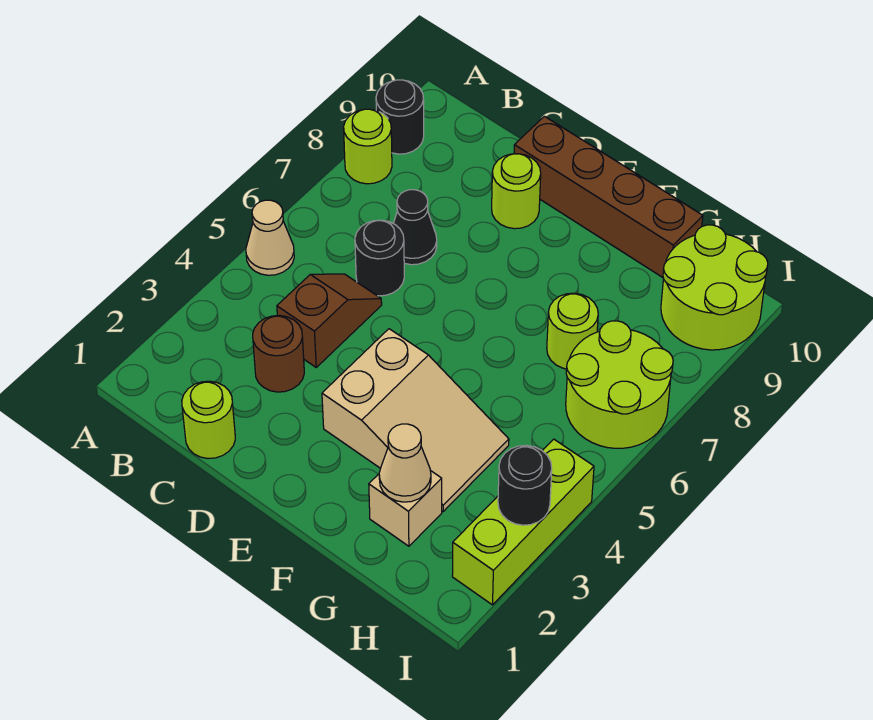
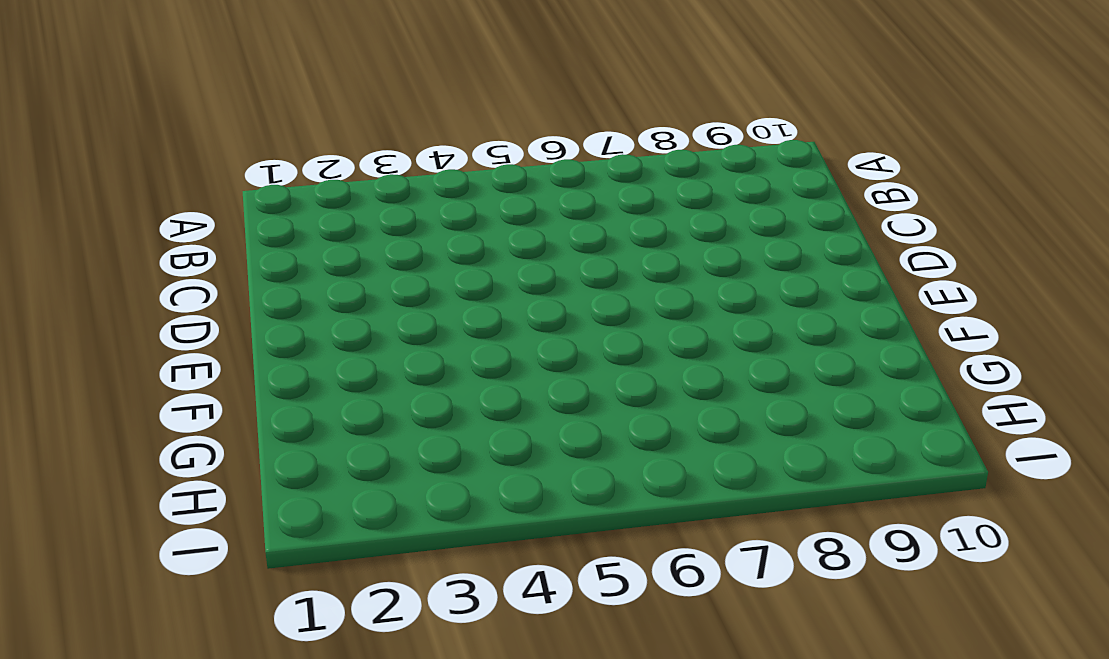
none -> tan cone A5 level 1
none -> lime round brick A8 level 1
none -> black round brick A9 level 1

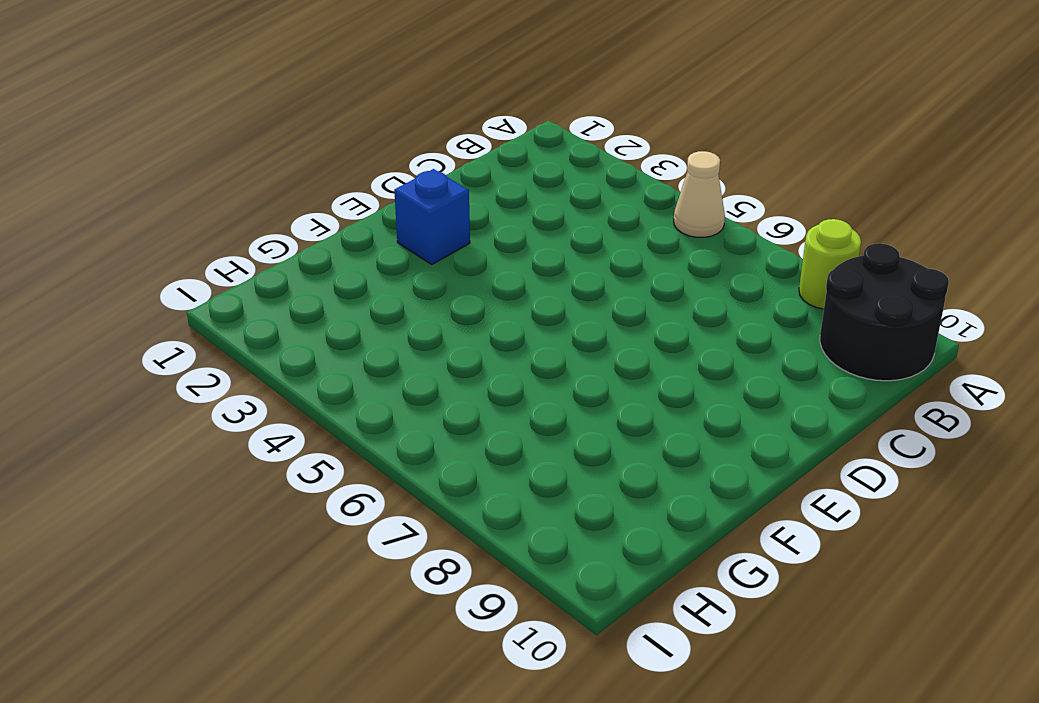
black round brick A9:B10 level 1 -> black round brick A9 level 1
blue brick E2 level 1 -> none
none -> lime round brick C1 level 1
none -> brown round brick C3 level 1
none -> brown slope C4:C5 level 1 top 4

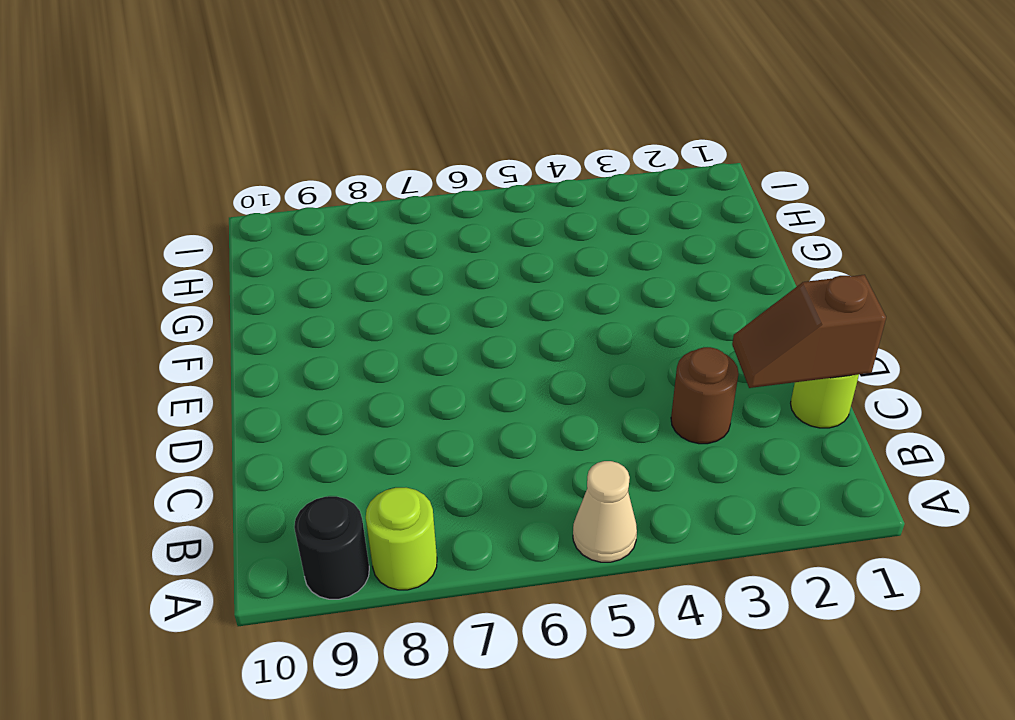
brown slope C1:C2 level 2 top 1 -> brown slope C4:C5 level 1 top 4
none -> black round brick C6 level 1
none -> black cone C7 level 1
none -> lime round brick D9 level 1

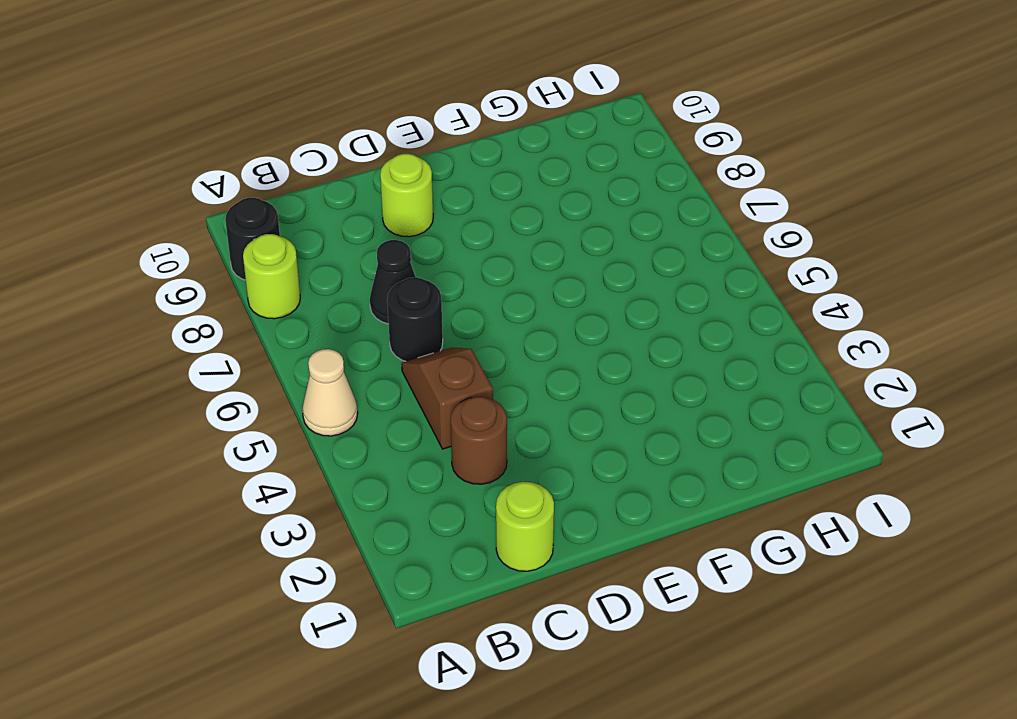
none -> brown brick D10:G10 level 1
none -> tan slope E3:G4 level 1 top E
none -> tan brick G2 level 1

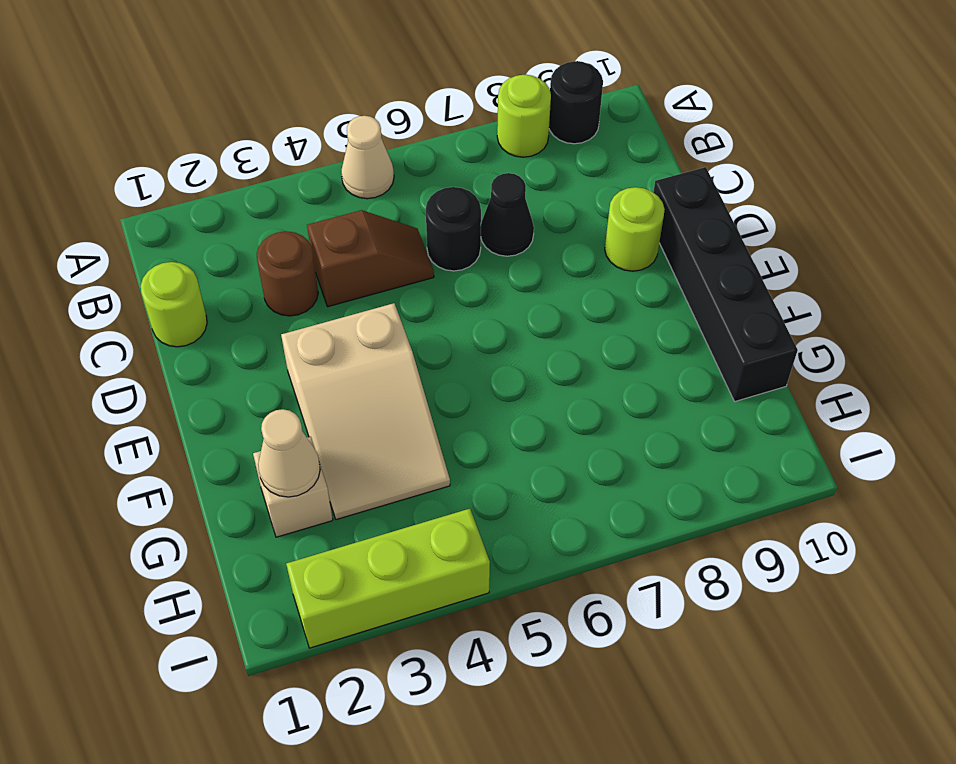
black brick D10:G10 level 1 -> brown brick D10:G10 level 1
none -> lime round brick G7 level 1
none -> lime round brick H6:I7 level 1
none -> lime round brick H9:I10 level 1

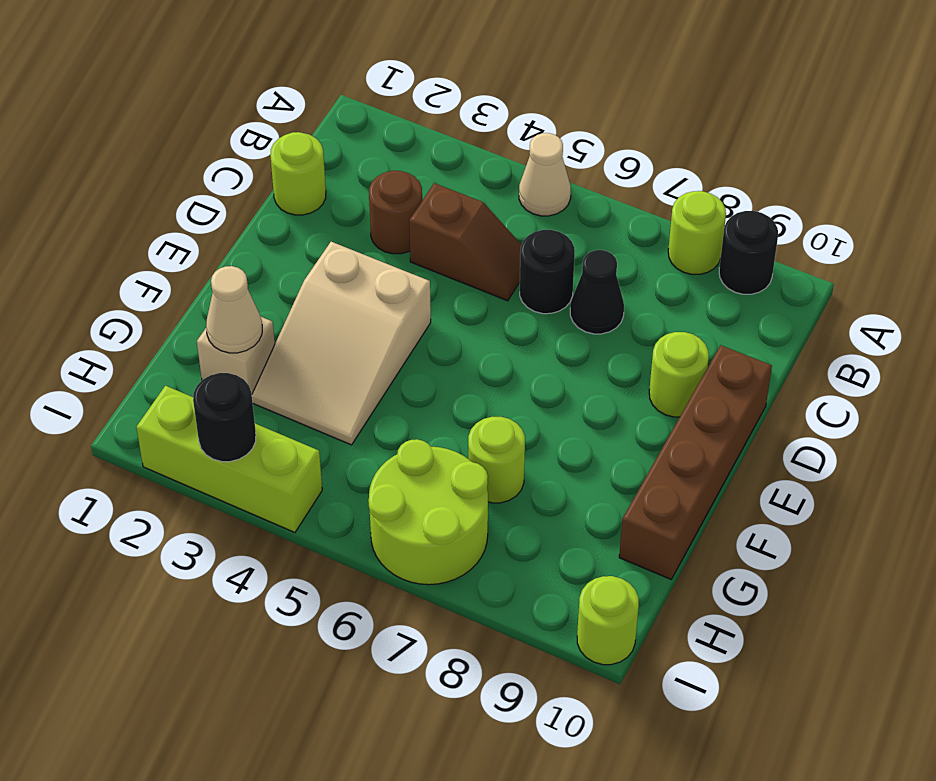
lime round brick I10 level 1 -> lime round brick H9:I10 level 1

